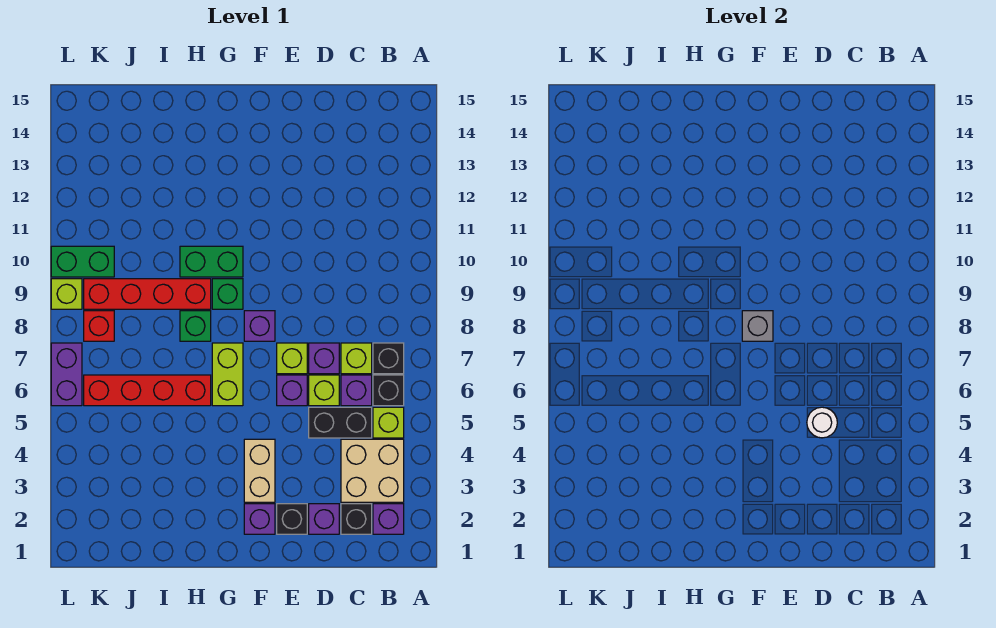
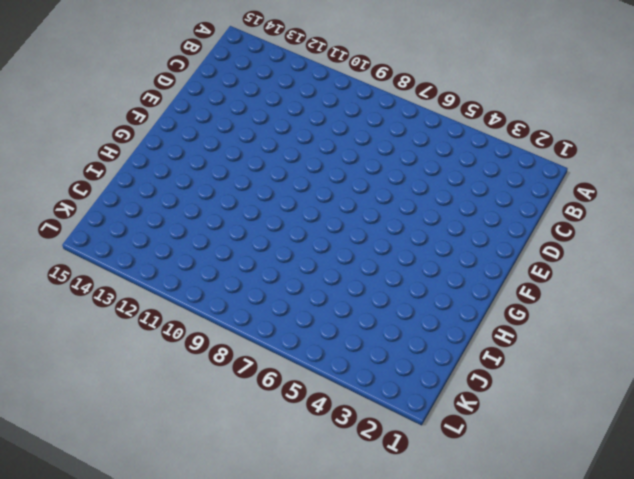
none -> purple brick B2 level 1
none -> tan brick B3:C4 level 1
none -> lime brick B5 level 1
none -> black brick B6 level 1

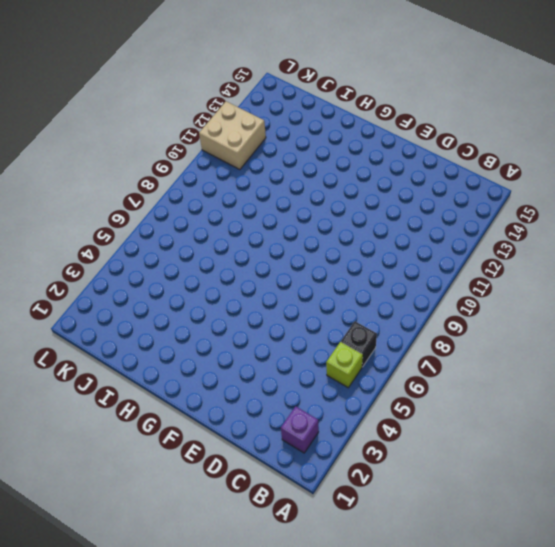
tan brick K11:L12 level 1 -> tan brick B3:C4 level 1
none -> black brick B7 level 1
none -> black brick C2 level 1
none -> black brick C5:D5 level 1
none -> purple brick C6 level 1

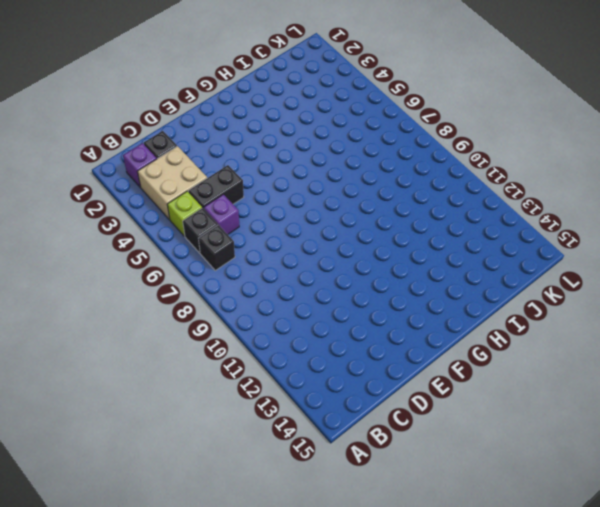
none -> lime brick C7 level 1
none -> purple brick D2 level 1
none -> lime brick D6 level 1
none -> purple brick D7 level 1

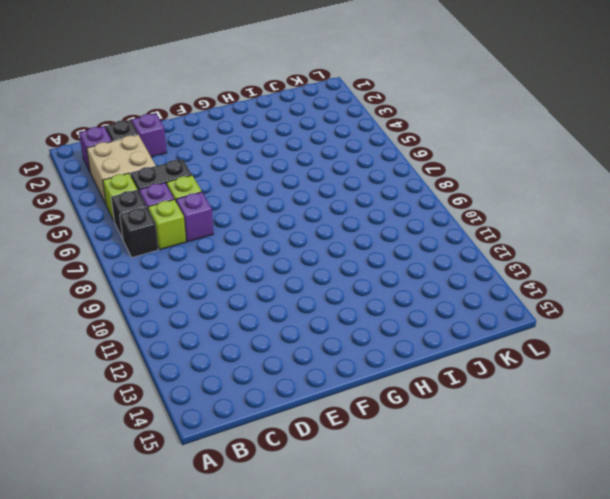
none -> black brick E2 level 1
none -> purple brick E6 level 1
none -> lime brick E7 level 1
none -> purple brick F2 level 1

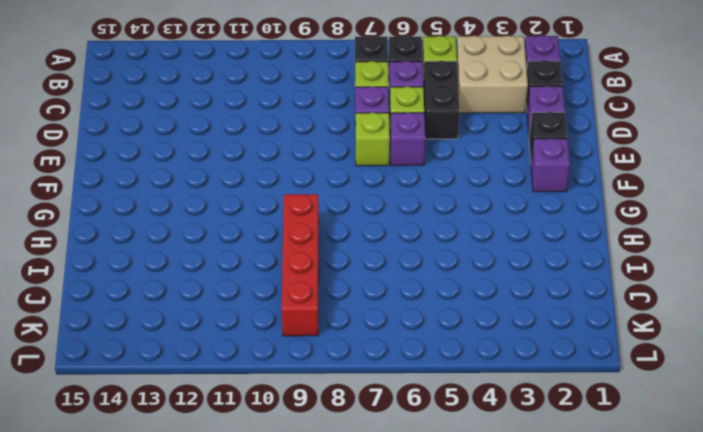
none -> tan brick F3:F4 level 1
none -> purple brick F8 level 1
none -> lime brick G6:G7 level 1
none -> green brick G9 level 1

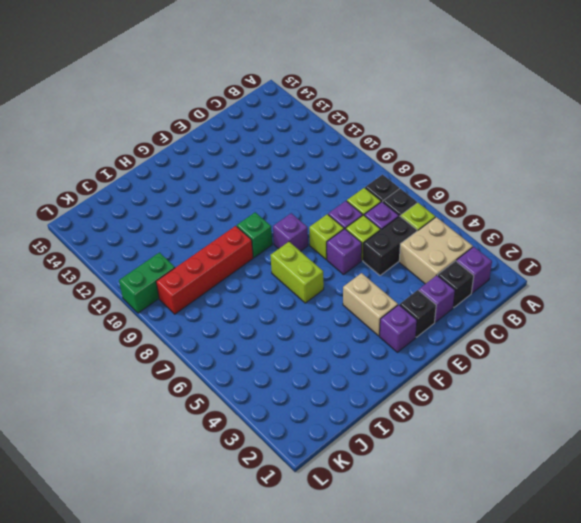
none -> green brick G10:H10 level 1
none -> red brick H6:K6 level 1
none -> green brick H8 level 1
none -> red brick K8 level 1

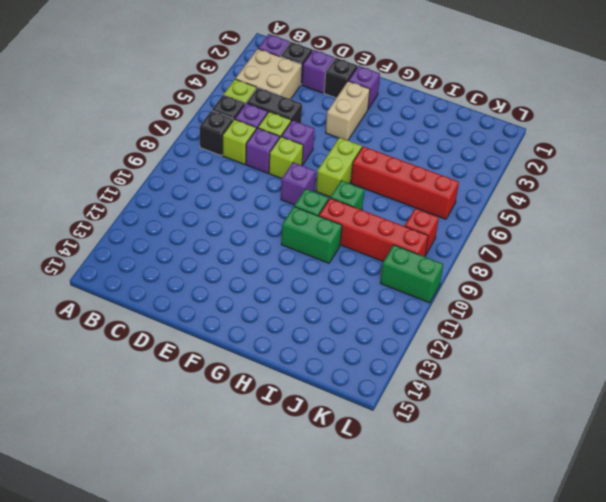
none -> purple brick L6:L7 level 1
none -> lime brick L9 level 1
none -> white round brick D5 level 2
none -> grey brick F8 level 2

